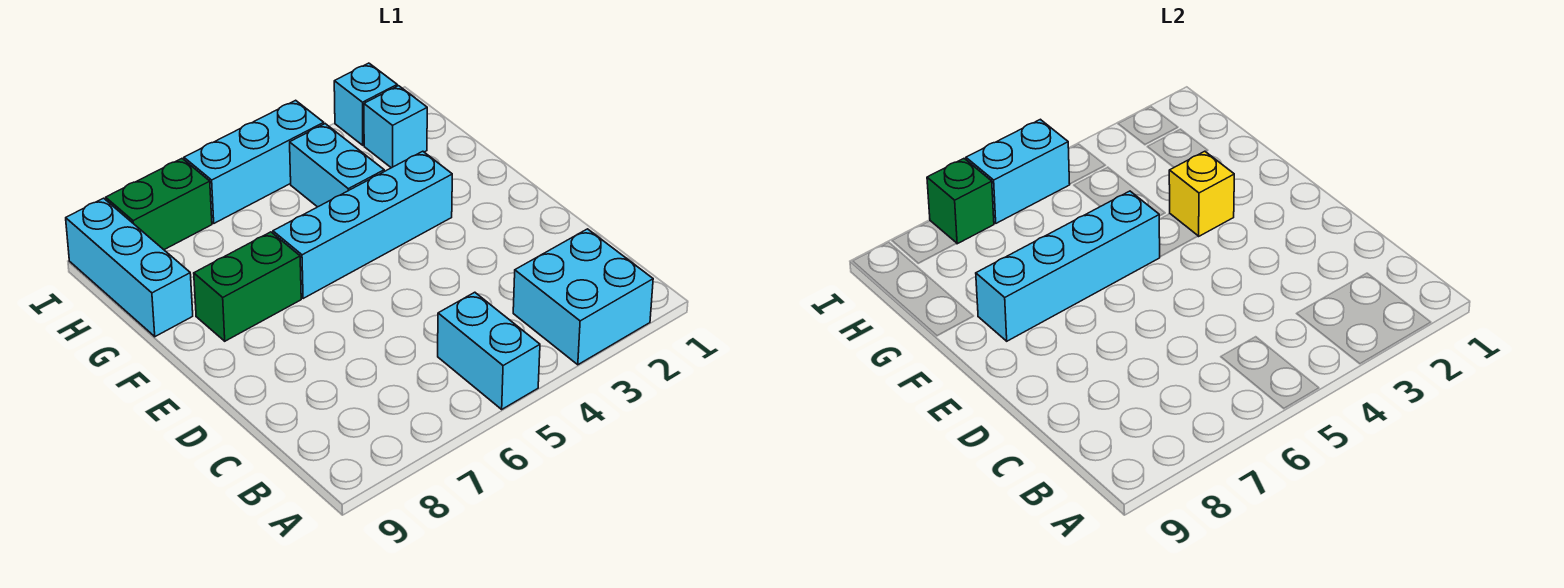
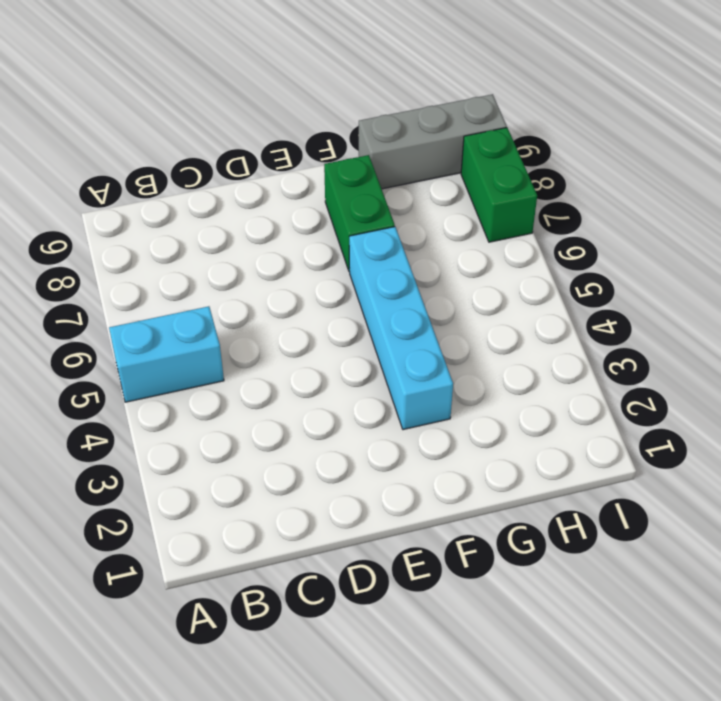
grey brick G9:I9 level 1 -> cyan brick G9:I9 level 1
none -> cyan brick A2:B3 level 1
none -> cyan brick G4:H4 level 1
none -> cyan brick H2 level 1

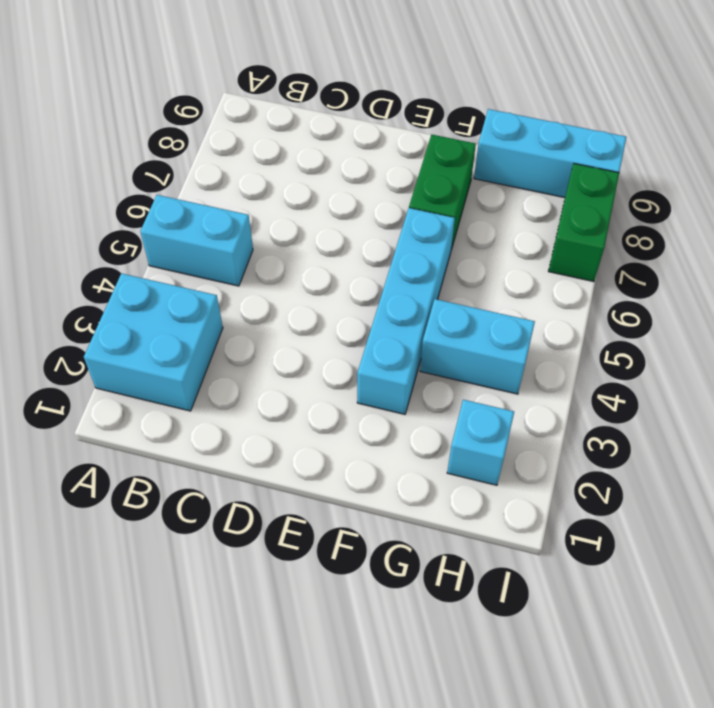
none -> cyan brick I2 level 1
none -> cyan brick I4:I6 level 1
none -> yellow brick F3 level 2

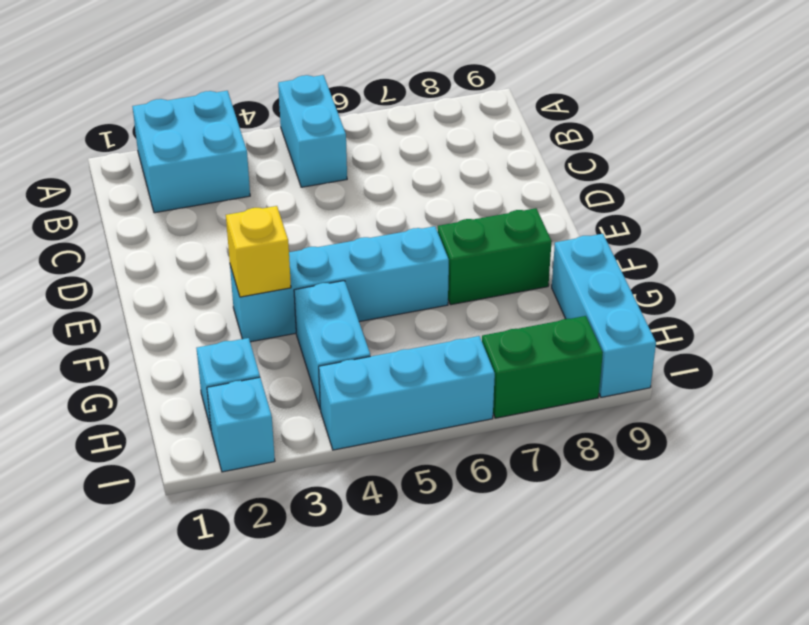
none -> cyan brick F5:F8 level 2
none -> cyan brick I5:I6 level 2
none -> green brick I7 level 2

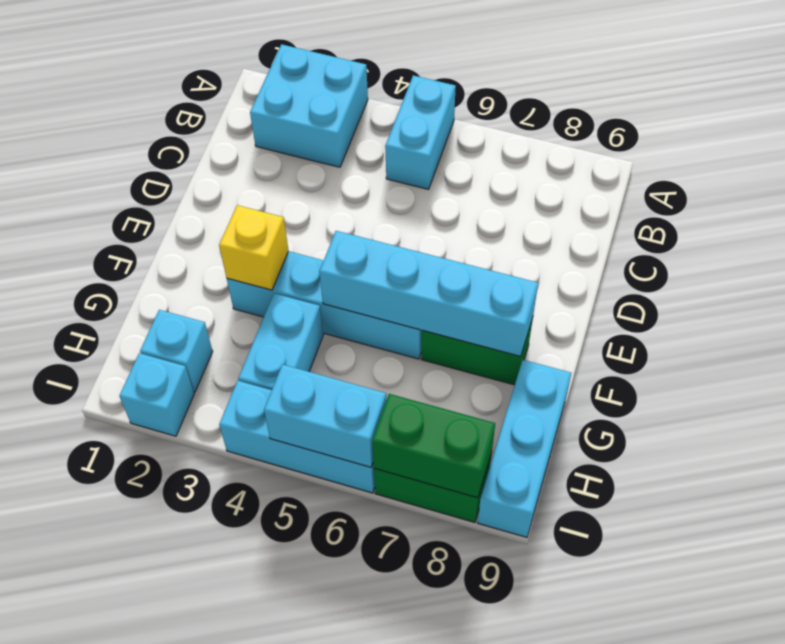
green brick I7:I8 level 2 -> green brick I7 level 2

